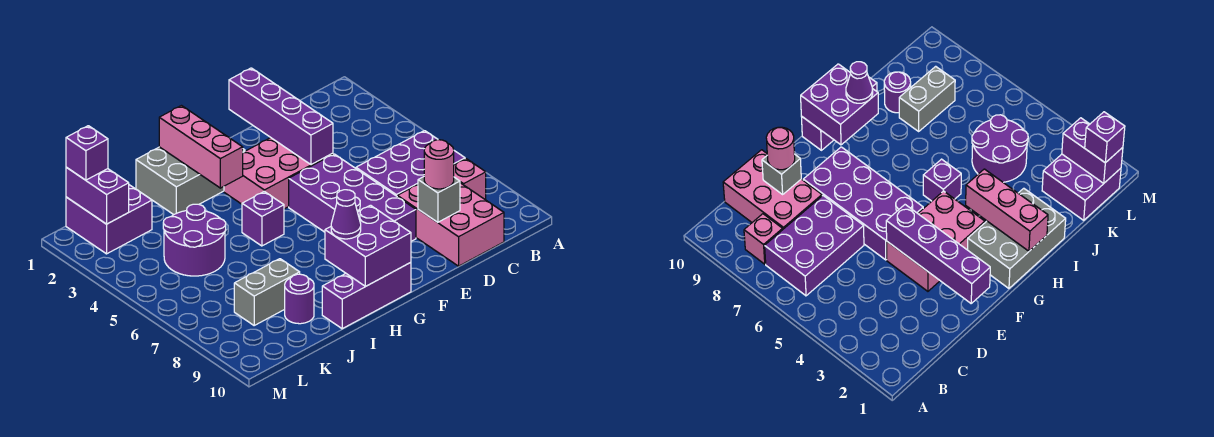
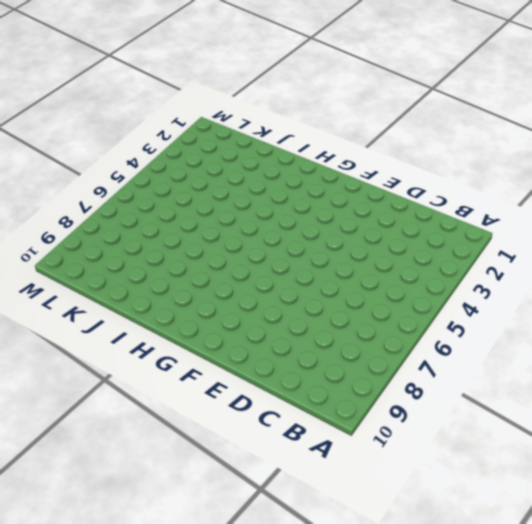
none -> purple brick B6:D7 level 1
none -> pink brick B8 level 1
none -> pink brick C8:D10 level 1

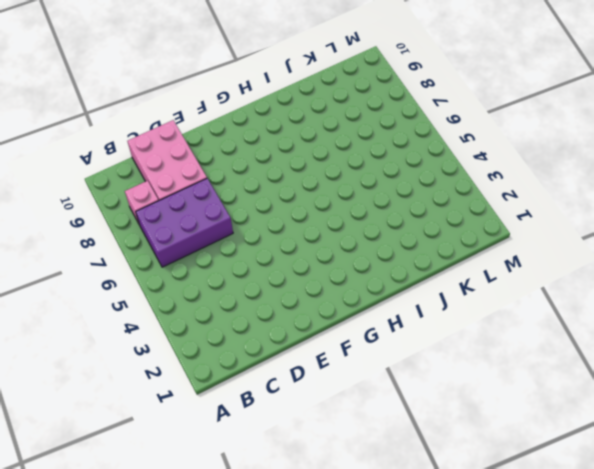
none -> pink brick E3:G4 level 1
none -> purple brick E5:F8 level 1
none -> grey brick G1:I2 level 1

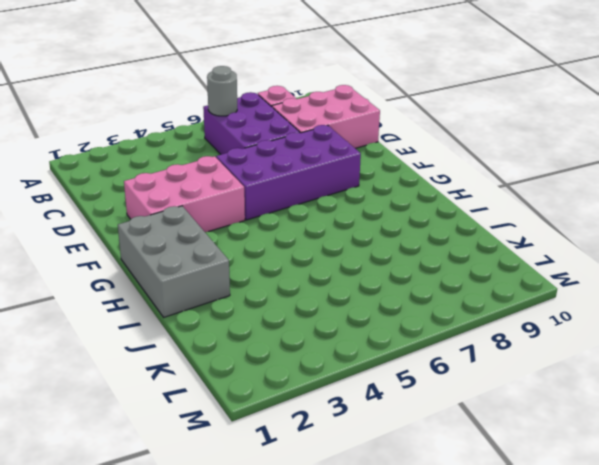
grey round brick B6 level 2 -> none
pink brick E2:F4 level 1 -> pink brick E3:G4 level 1
none -> purple brick G10:I10 level 1
none -> purple brick H5 level 1
none -> purple round brick J4:K5 level 1

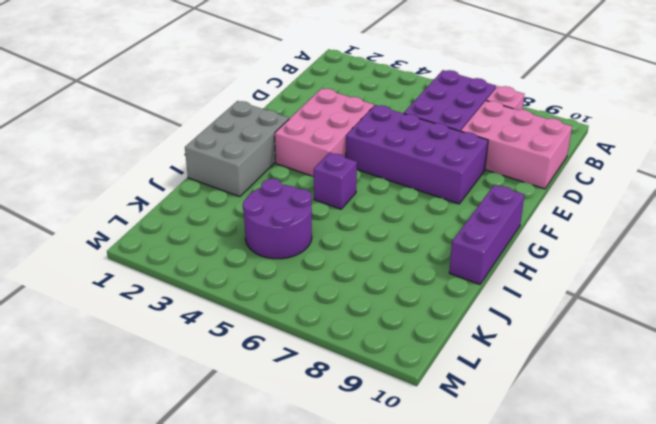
none -> grey brick J8:K8 level 1
none -> purple round brick J9 level 1
none -> purple brick K1:L2 level 1

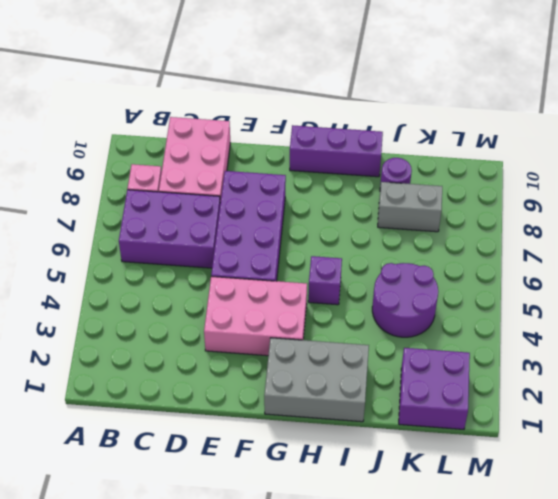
none -> grey brick D9 level 2
none -> purple brick E1:E4 level 2
none -> purple brick G9:H10 level 2

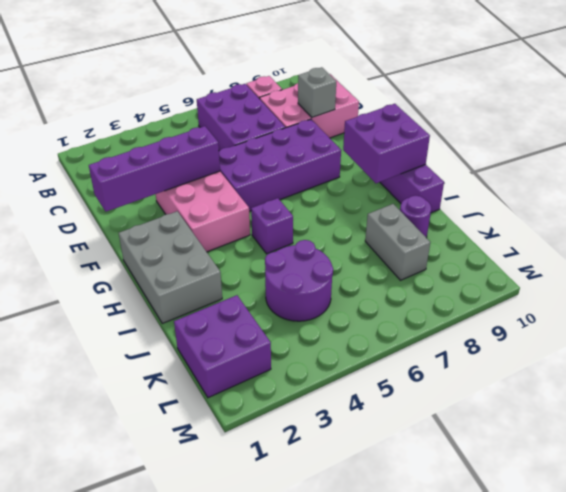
none -> pink brick H1:H3 level 2
none -> purple brick L1:L2 level 2
none -> pink round brick D9 level 3

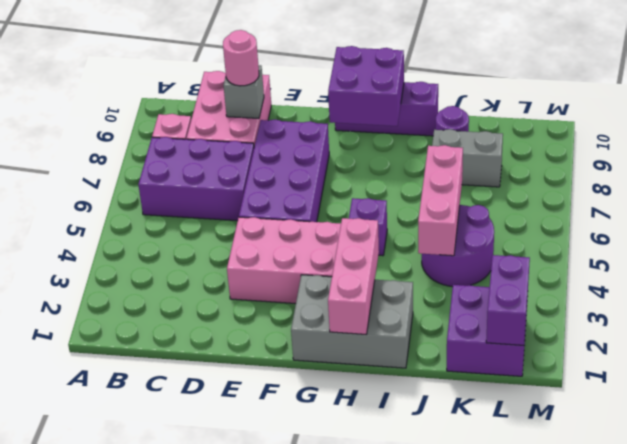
pink brick J4:J6 level 2 -> none
none -> purple brick E1:E4 level 2
none -> purple cone H9 level 3
none -> purple brick L1 level 3

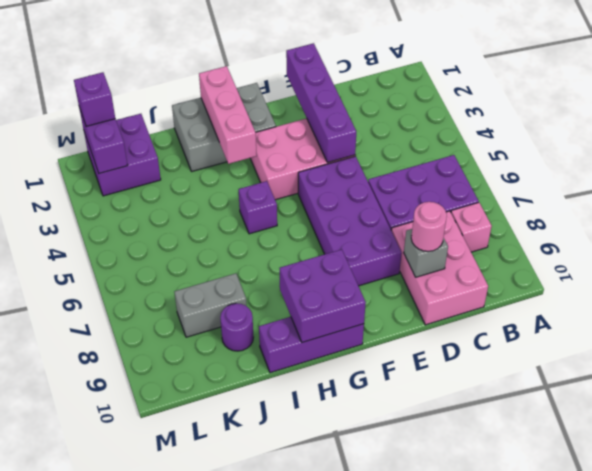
none -> purple round brick J4:K5 level 1
none -> purple cone H9 level 3

